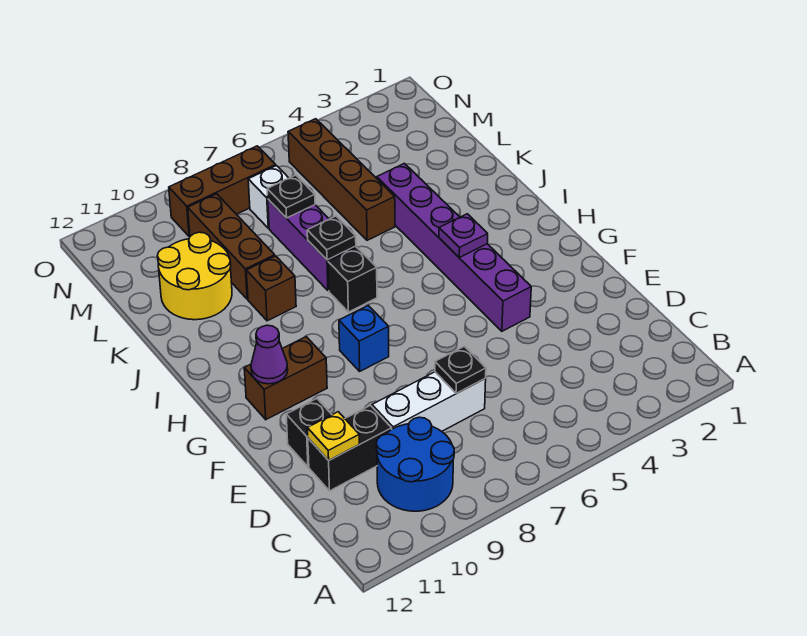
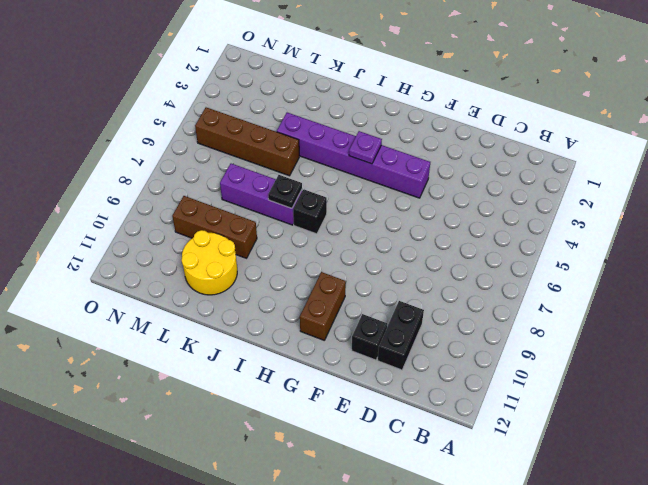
none -> blue round brick B9:C10 level 1
none -> white brick D7:D9 level 1
none -> blue brick G8 level 1

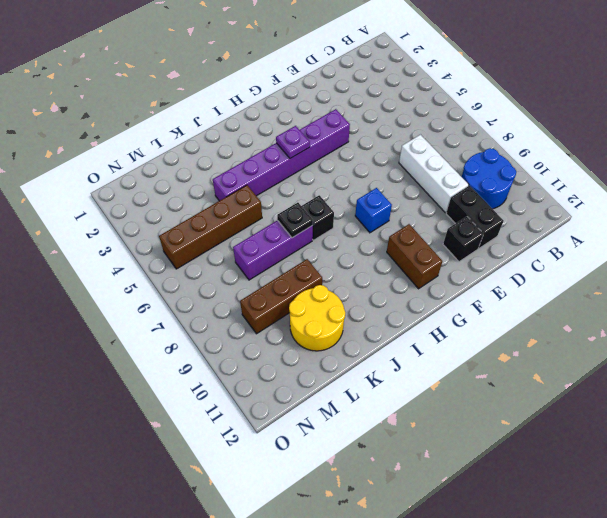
none -> brown brick J9 level 1
none -> white brick M7 level 1
none -> brown brick N7:N9 level 1

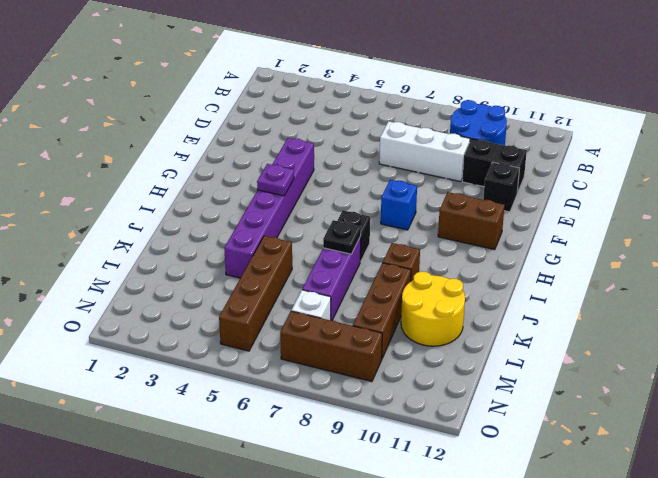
none -> black plate D7 level 2
none -> yellow plate D11 level 2
none -> purple cone G11 level 2

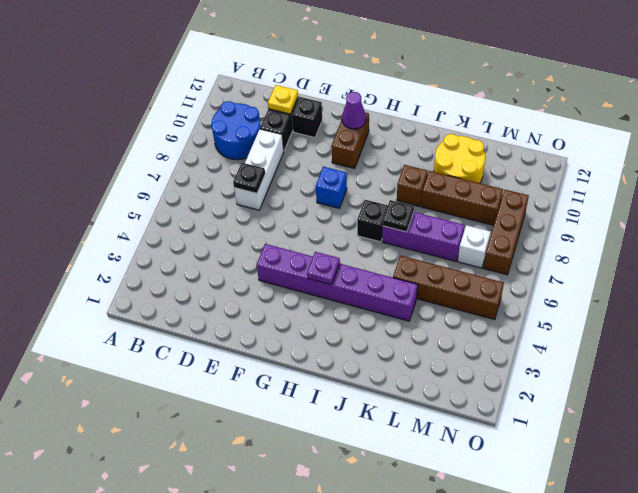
none -> black plate L7 level 2

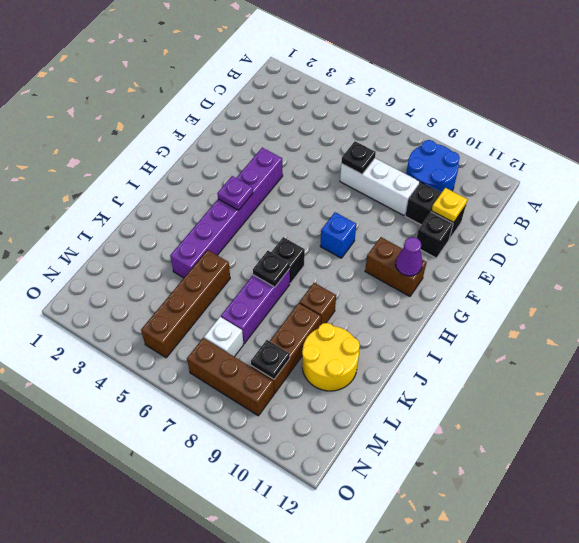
black plate M9 level 2 -> black plate L7 level 2

